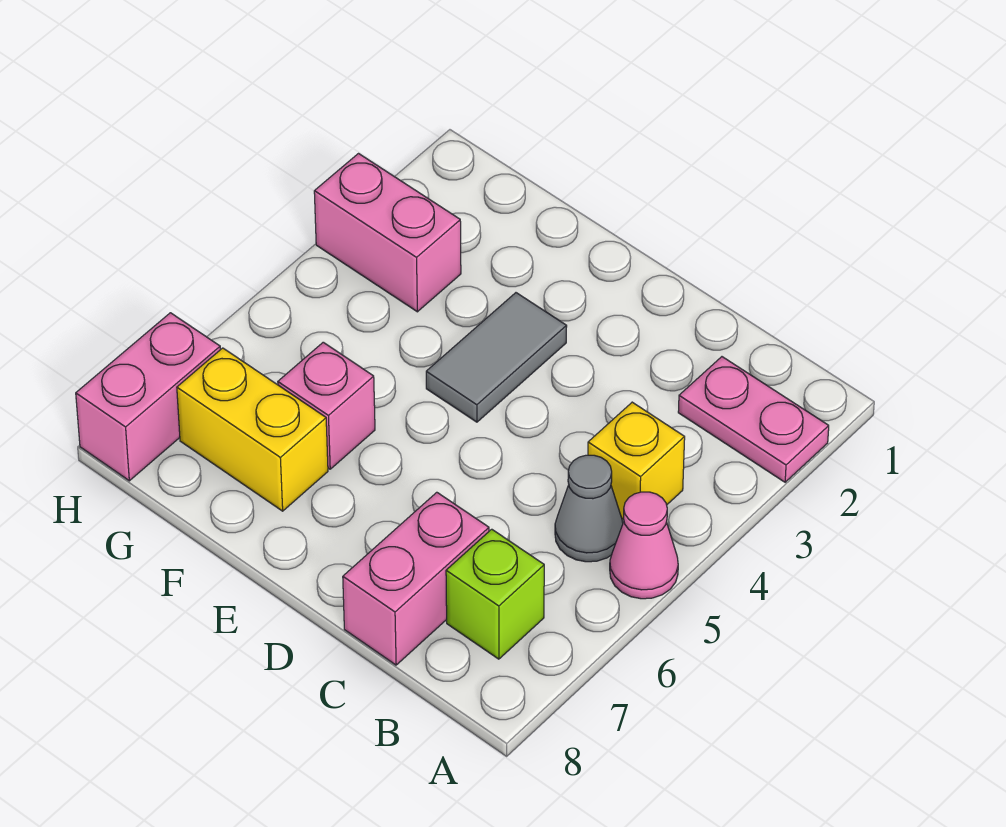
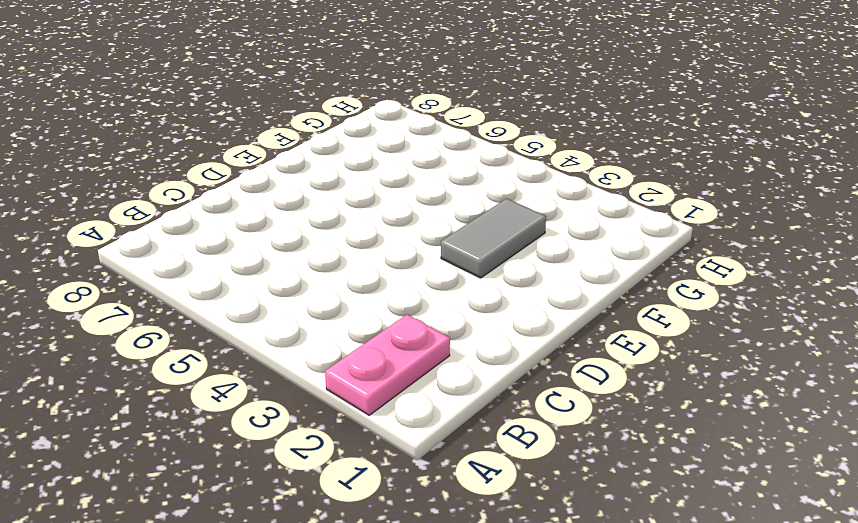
grey tile E3:F3 level 1 -> grey tile E3:E4 level 1
none -> pink cone A5 level 1
none -> yellow brick B4 level 1

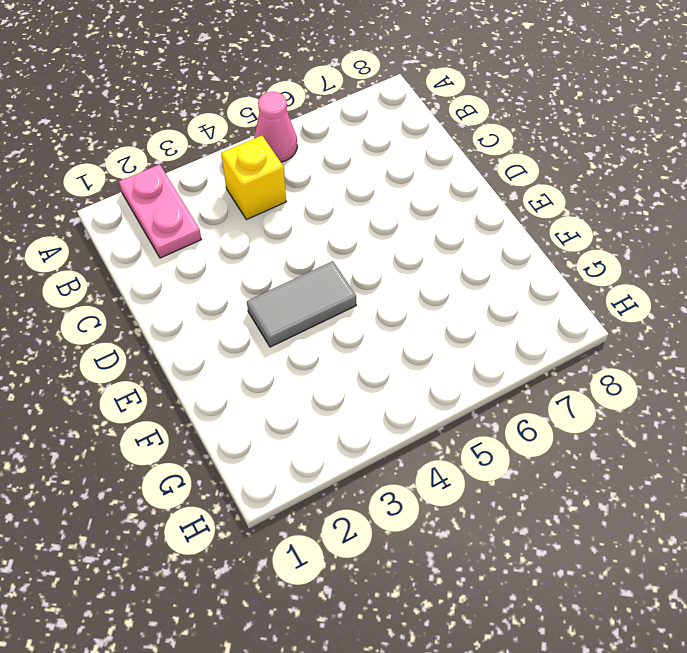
none -> grey cone B5 level 1
none -> lime brick B7 level 1

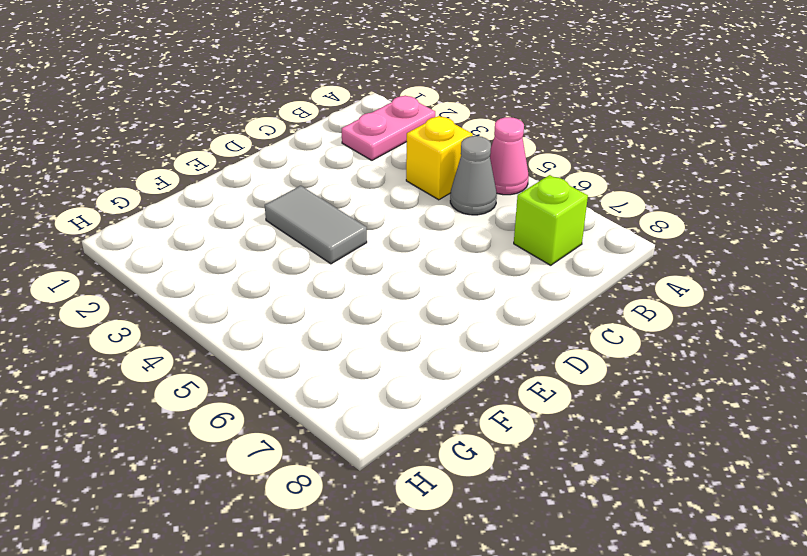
none -> pink brick C7:C8 level 1
none -> pink brick F6 level 1

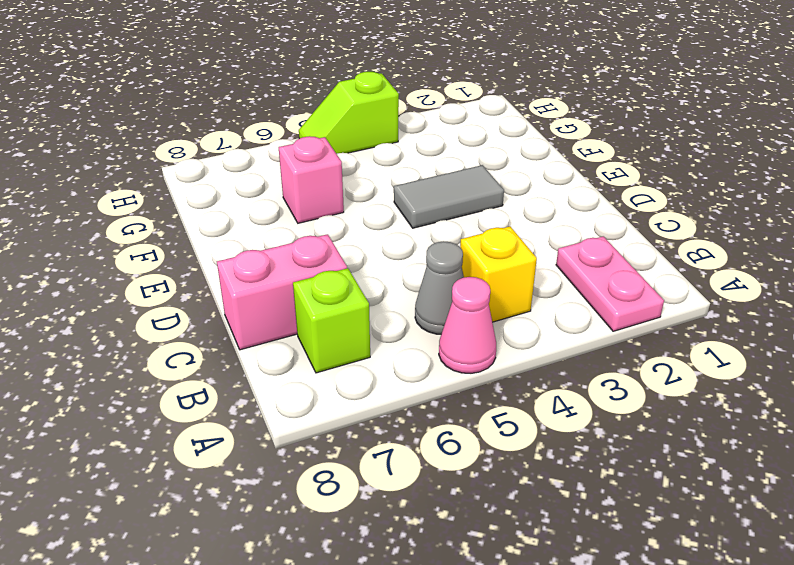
lime slope H4:H5 level 1 top 4 -> none
none -> yellow brick F7:G7 level 1
none -> pink brick G3:H3 level 1

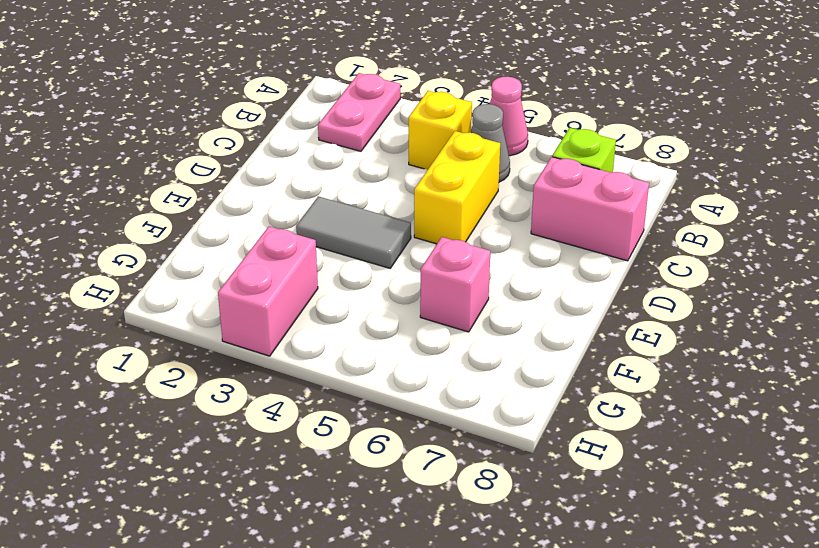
yellow brick C5:D5 level 1 -> yellow brick F7:G7 level 1
none -> pink brick H7:H8 level 1

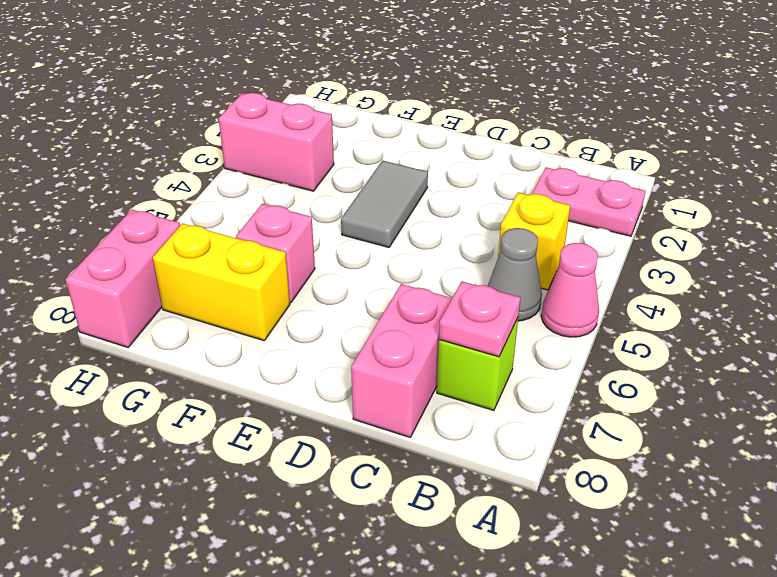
pink plate B7 level 2 -> none

